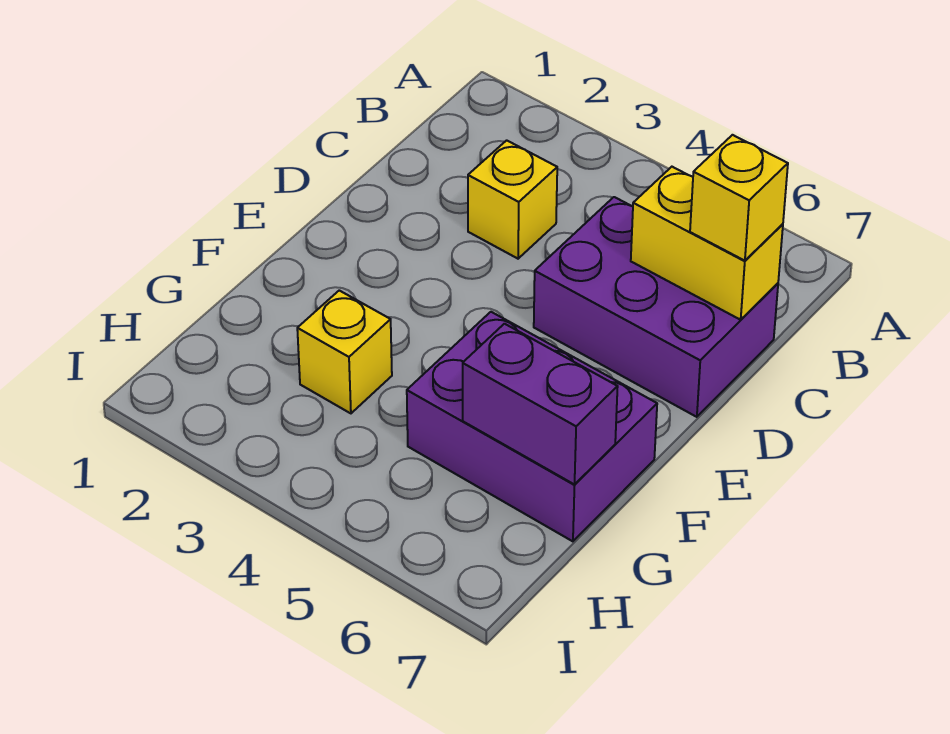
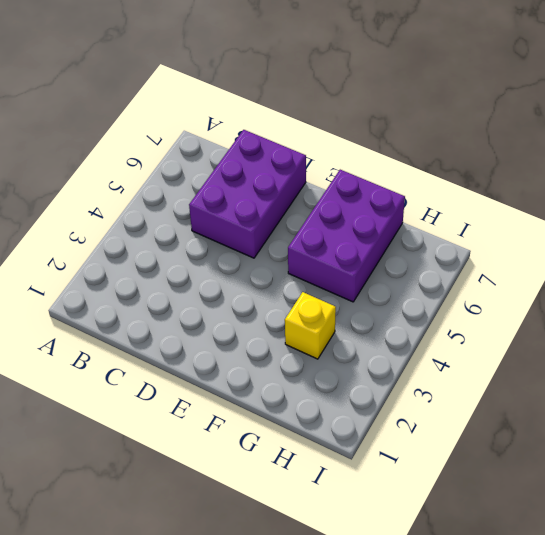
none -> yellow brick C3 level 1
none -> yellow brick C6:C7 level 2

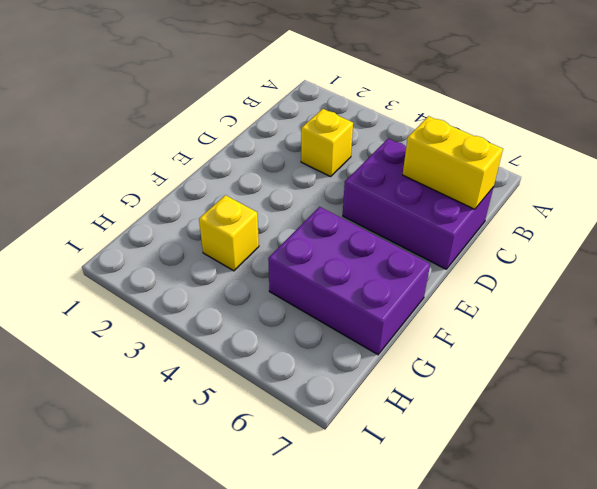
none -> purple brick G6:G7 level 2
none -> yellow brick C7 level 3

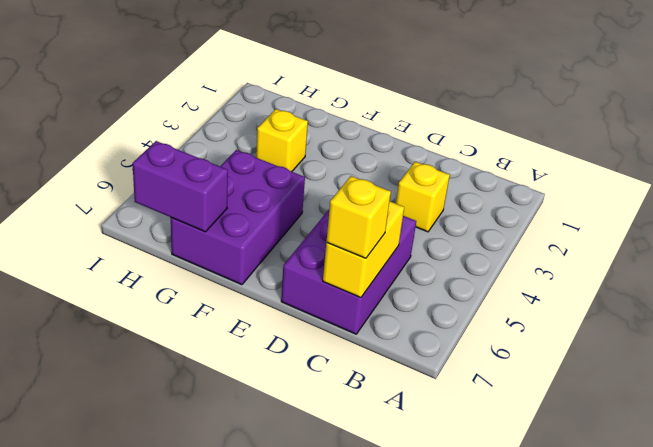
purple brick G7:H7 level 2 -> purple brick G6:G7 level 2

